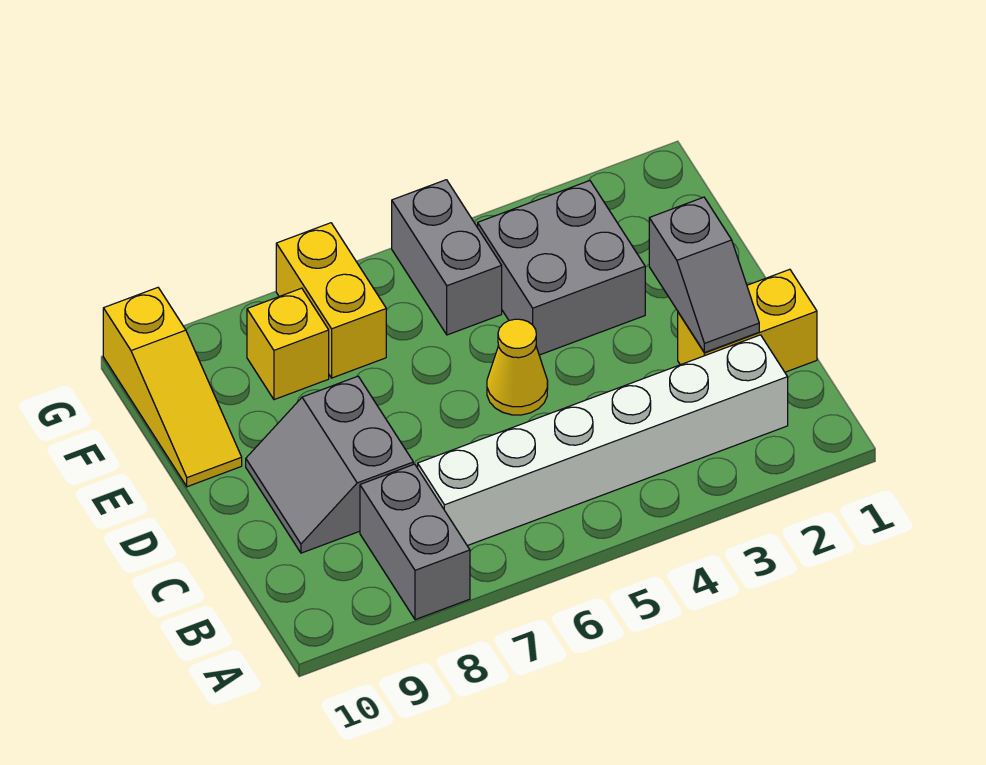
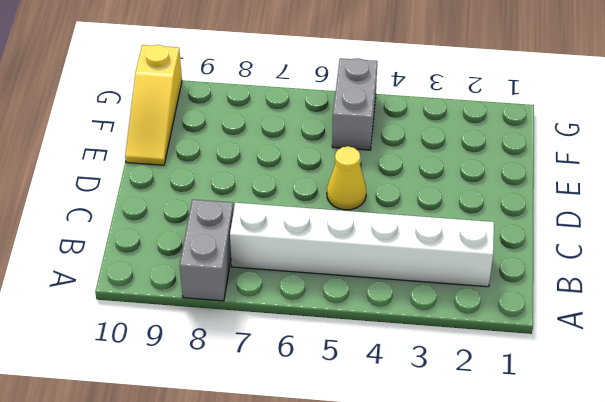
none -> yellow brick C1:C2 level 1
none -> grey slope C8:D9 level 1 top 8

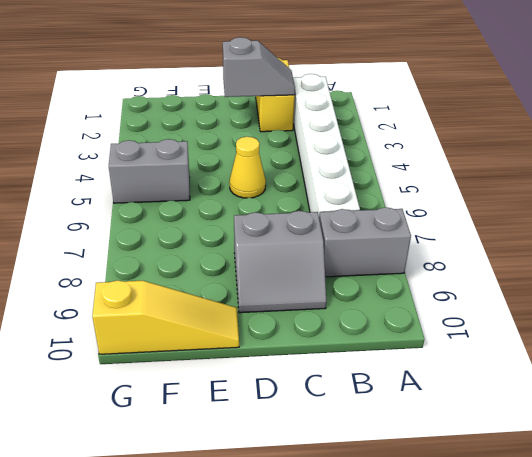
none -> grey brick E3:F4 level 1
none -> yellow brick F7:G7 level 1

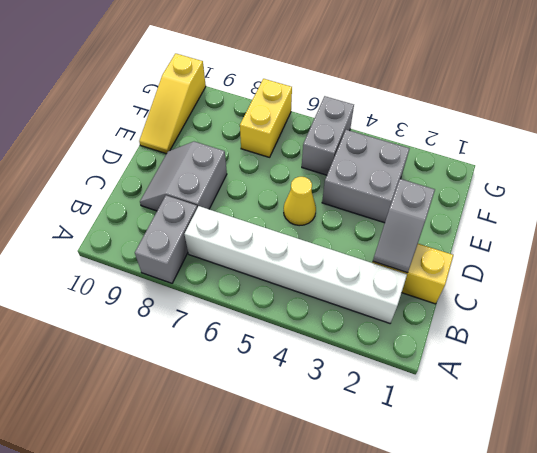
none -> yellow brick F8 level 1

